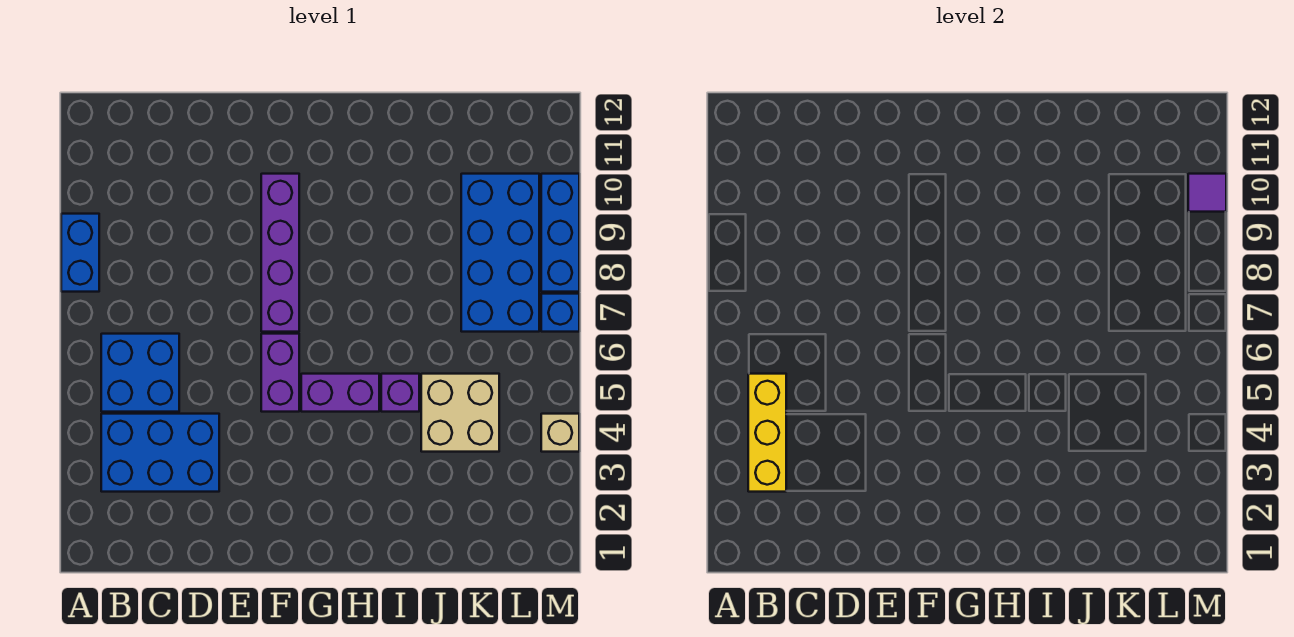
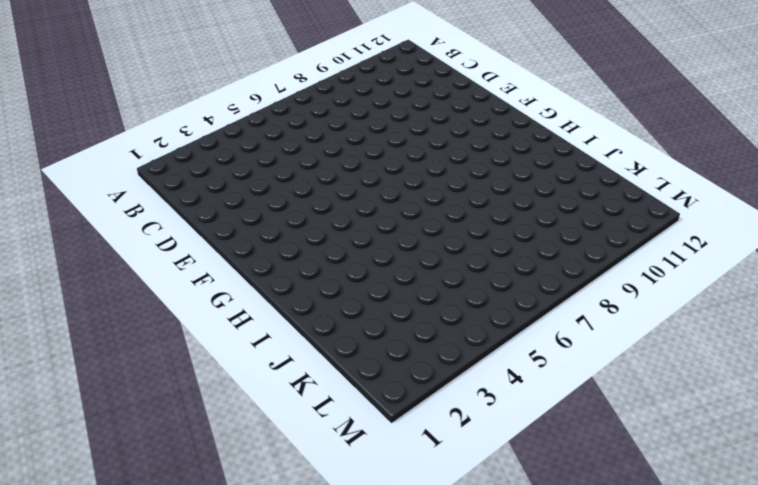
none -> blue brick A8:A9 level 1
none -> blue brick B3:D4 level 1
none -> blue brick B5:C6 level 1

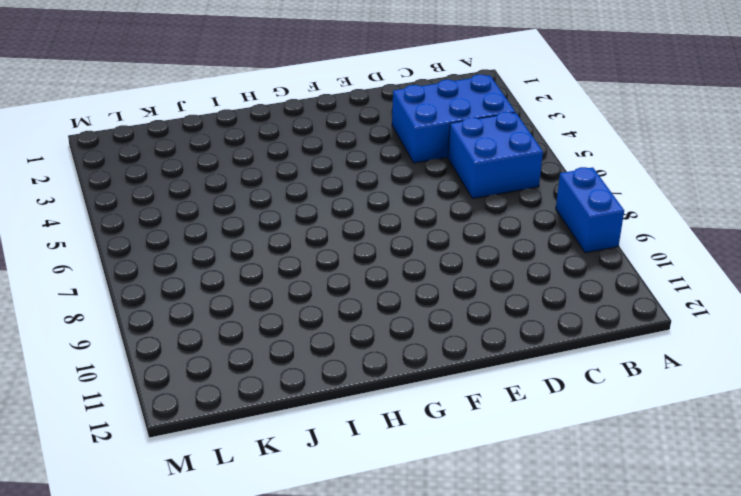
none -> purple brick F5:F6 level 1
none -> purple brick F7:F10 level 1
none -> purple brick G5:H5 level 1

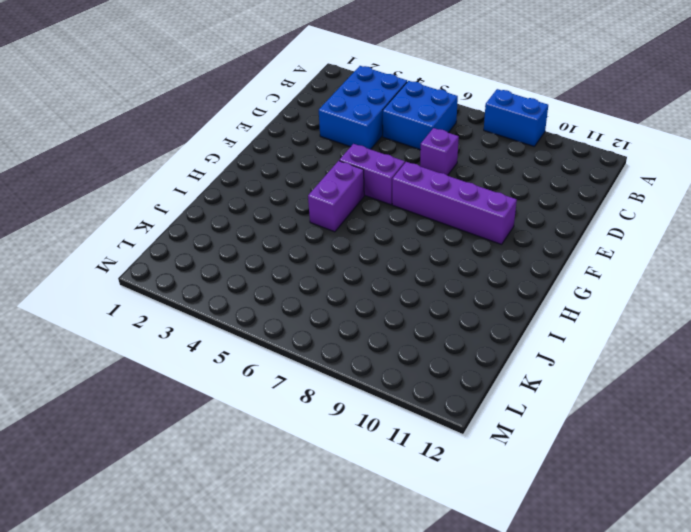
purple brick D7 level 1 -> purple brick I5 level 1
none -> tan brick J4:K5 level 1
none -> blue brick K7:L10 level 1
none -> tan brick M4 level 1

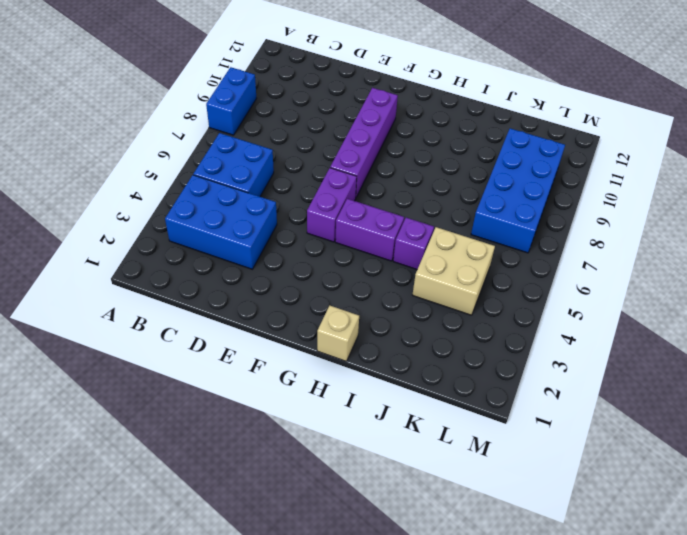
tan brick H1 level 1 -> tan brick M4 level 1
none -> blue brick M7 level 1
none -> blue brick M8:M10 level 1
none -> yellow brick B3:B5 level 2

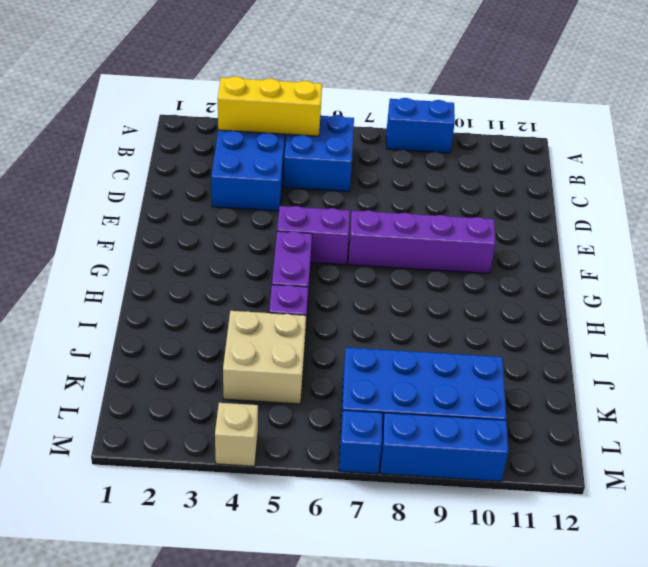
none -> purple tile M10 level 2

